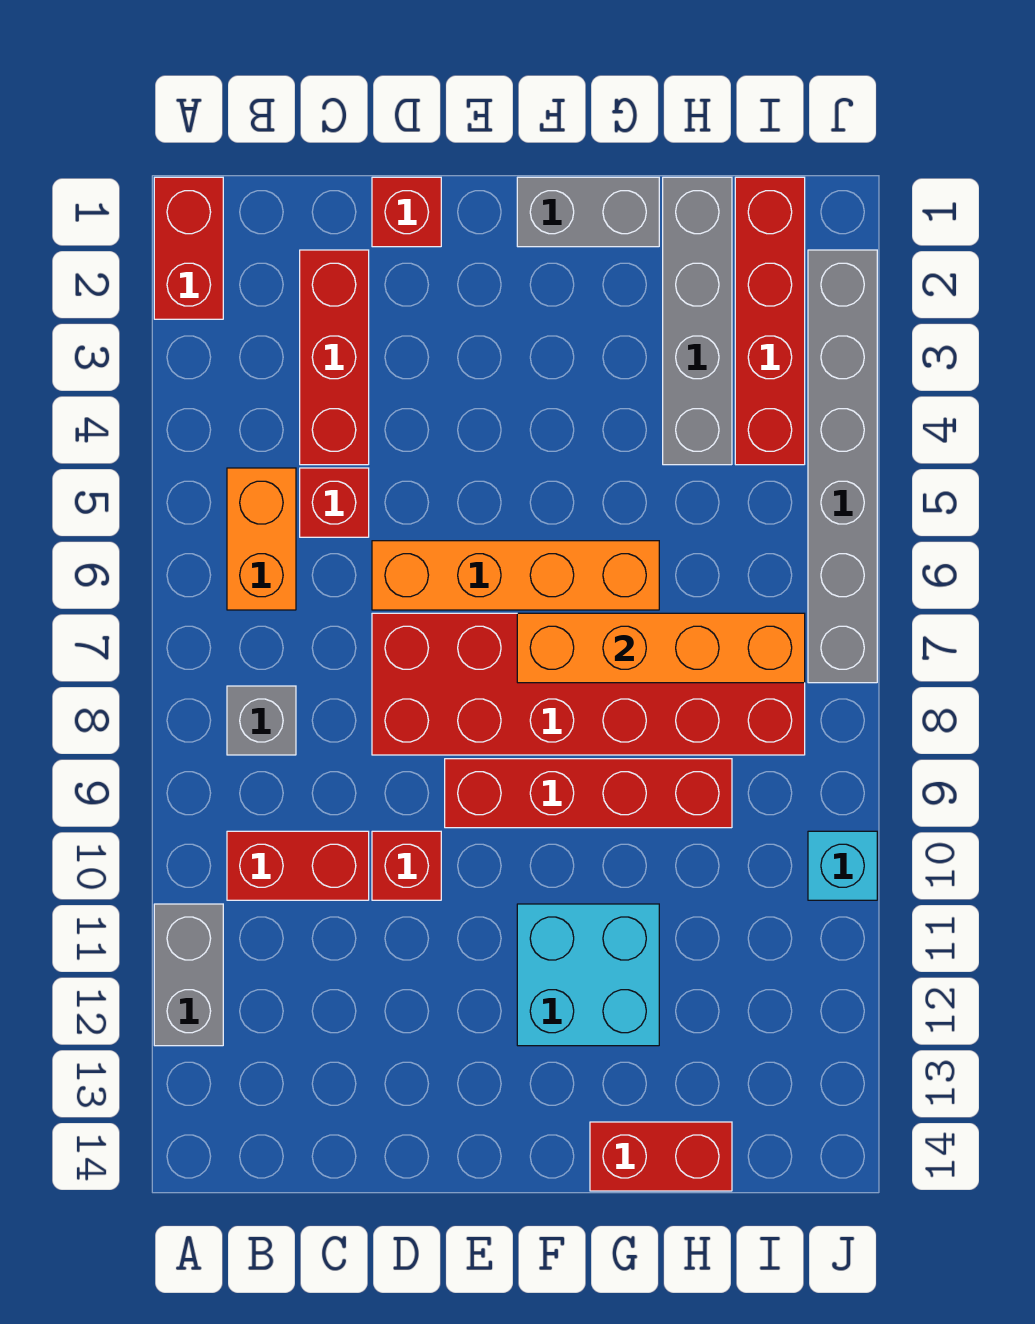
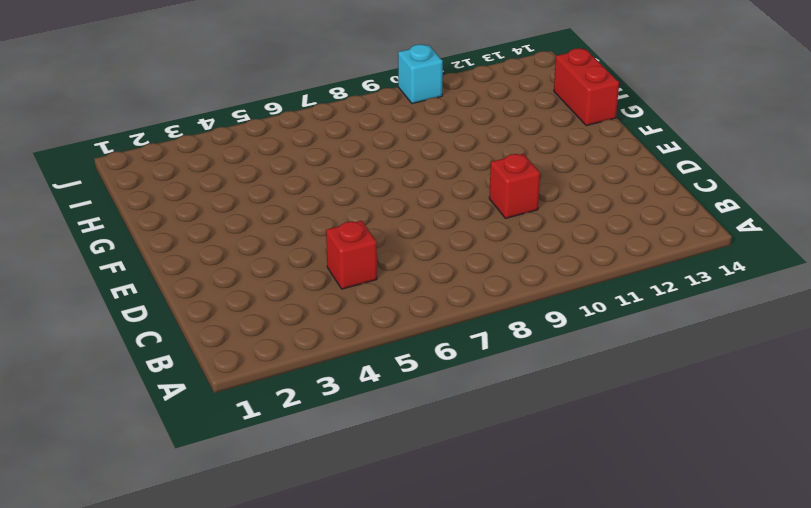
none -> red brick A1:A2 level 1
none -> grey brick A11:A12 level 1
none -> orange brick B5:B6 level 1

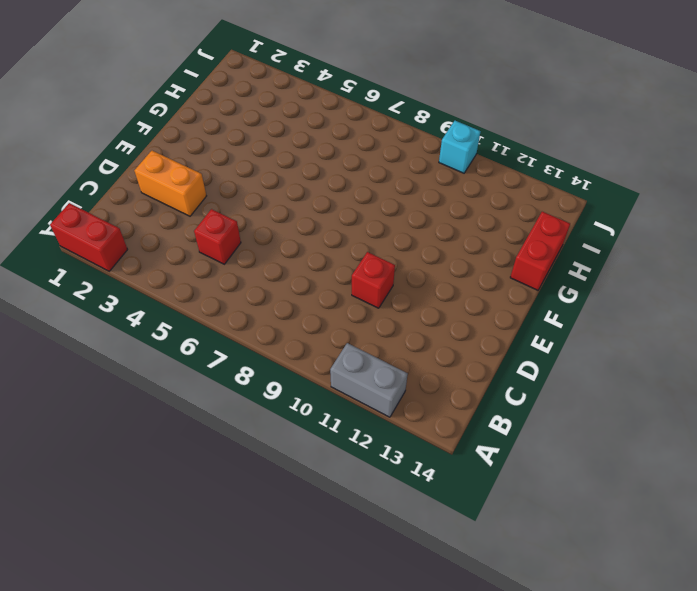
orange brick D2:D3 level 1 -> orange brick B5:B6 level 1
none -> grey brick B8 level 1
none -> red brick B10:C10 level 1
none -> red brick C2:C4 level 1

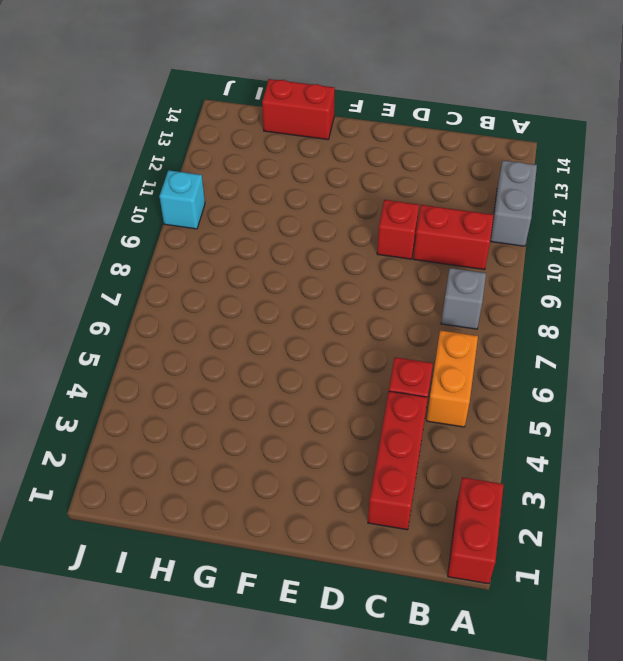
none -> red brick D1 level 1
none -> orange brick D6:G6 level 1
none -> red brick D7:I8 level 1

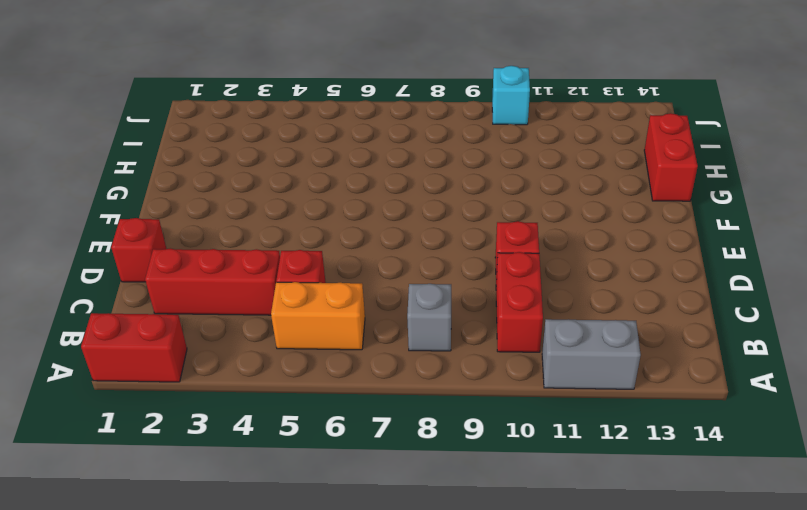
none -> orange brick D6:G6 level 1
none -> red brick D7:I8 level 1
none -> red brick E9:H9 level 1

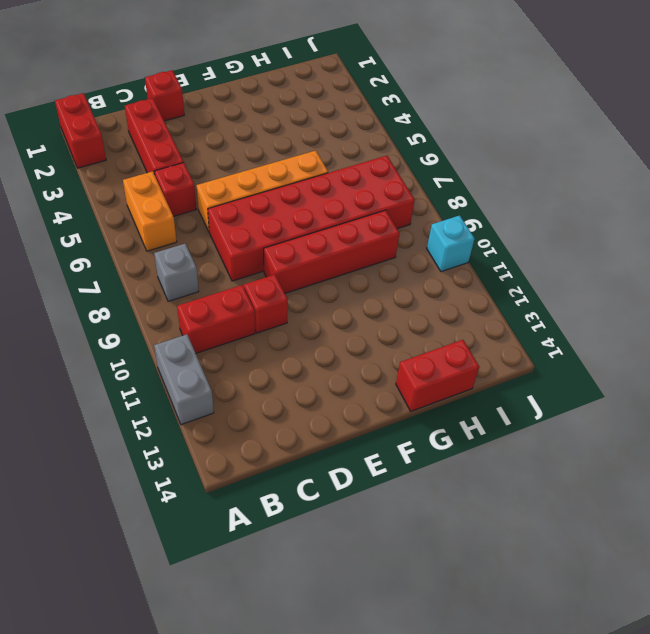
none -> grey brick F1:G1 level 1
none -> cyan brick F11:G12 level 1
none -> grey brick H1:H4 level 1

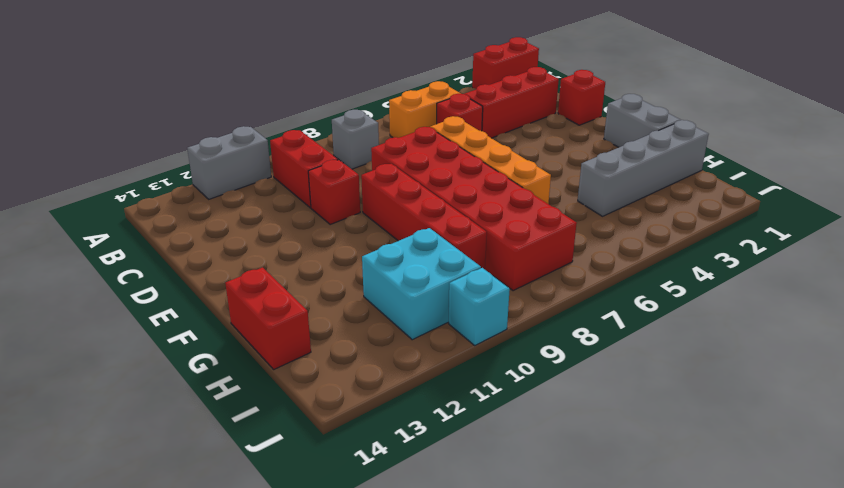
cyan brick H10:I11 level 1 -> cyan brick F11:G12 level 1
none -> red brick I1:I4 level 1
none -> grey brick J2:J7 level 1
none -> orange brick F7:I7 level 2

